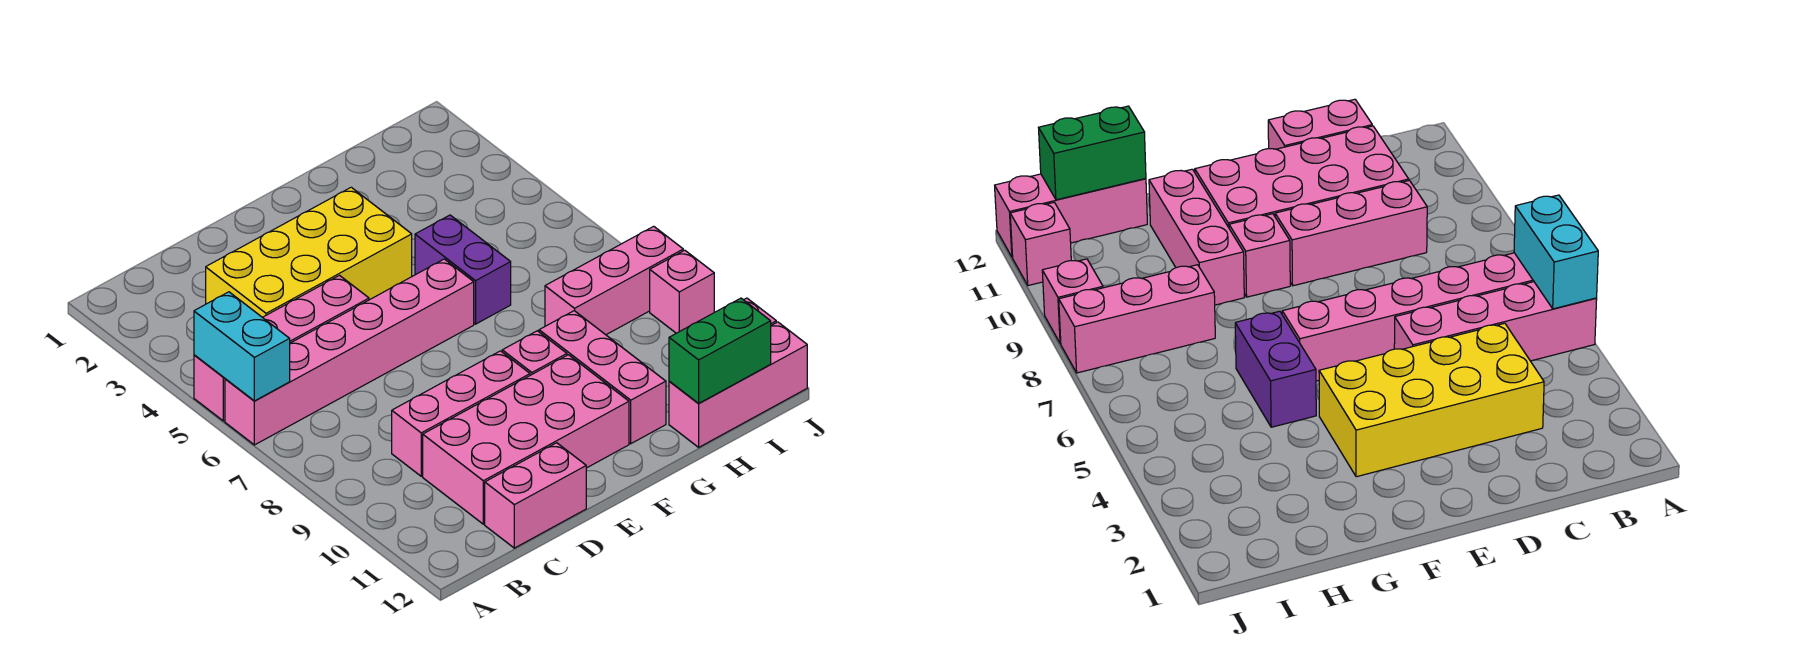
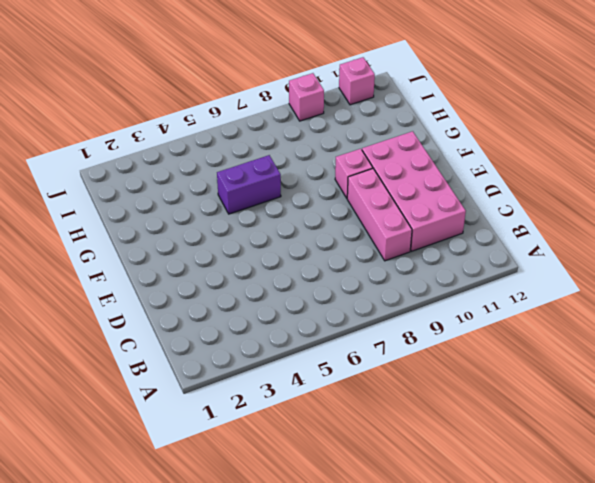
none -> pink brick A5:D5 level 1
none -> pink brick A6:F6 level 1
none -> yellow brick C3:F4 level 1

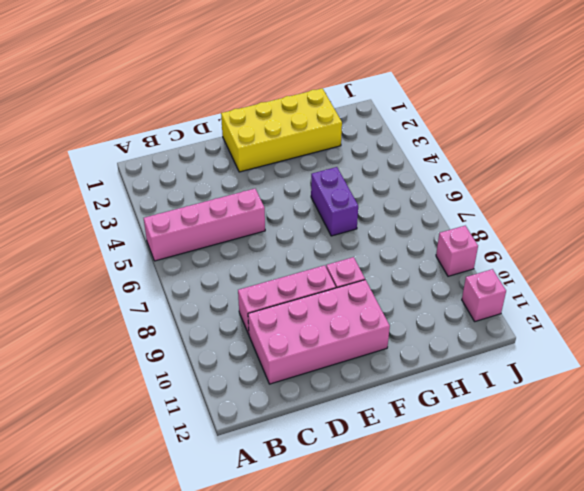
yellow brick E1:H2 level 1 -> yellow brick C3:F4 level 1
none -> pink brick A6:F6 level 1
none -> pink brick C12:D12 level 1
none -> pink brick G9:G11 level 1

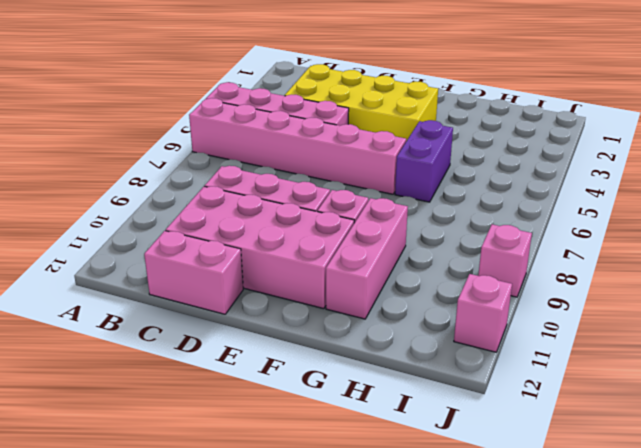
none -> pink brick H8:J8 level 1
none -> pink brick H12:J12 level 1
none -> cyan brick A5:A6 level 2

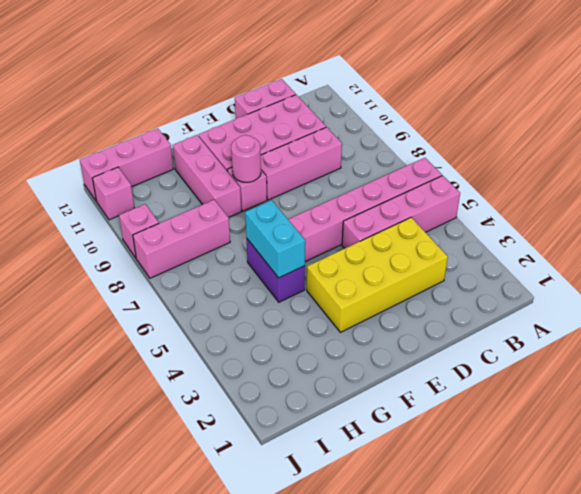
pink round brick F9 level 2 -> none
cyan brick G5:G6 level 2 -> cyan brick A5:A6 level 2
none -> green brick H12:I12 level 2

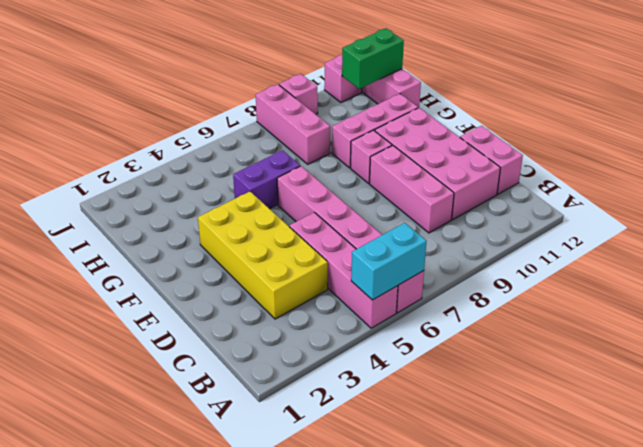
green brick I11:I12 level 2 -> green brick H12:I12 level 2

